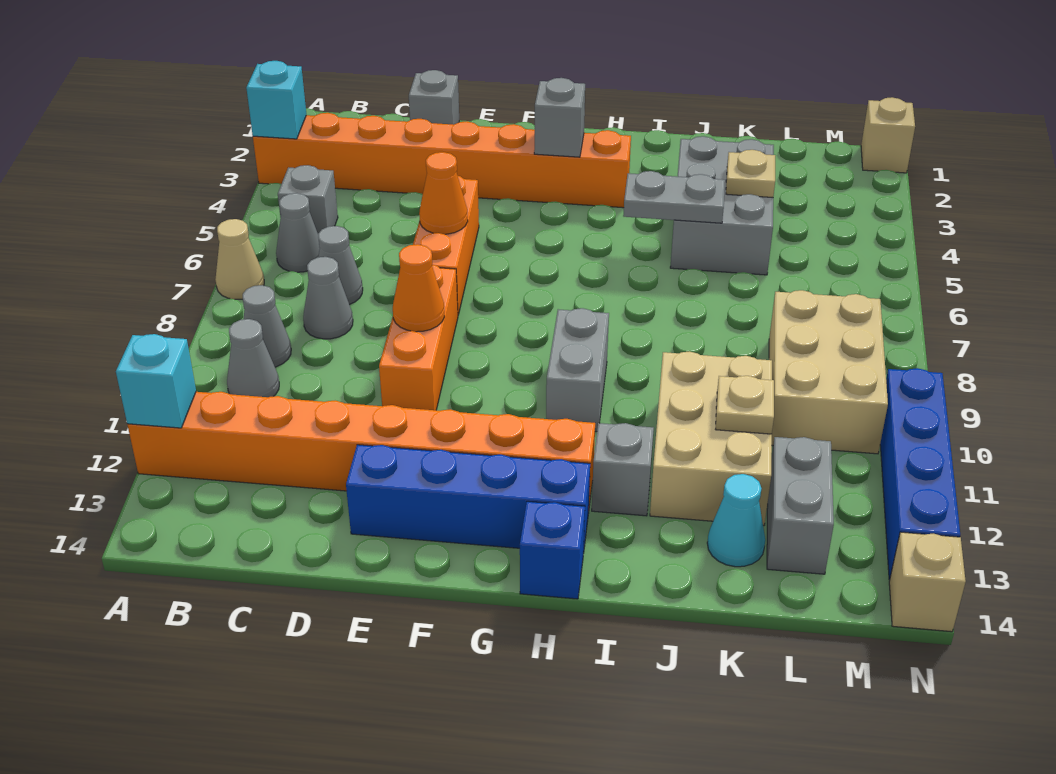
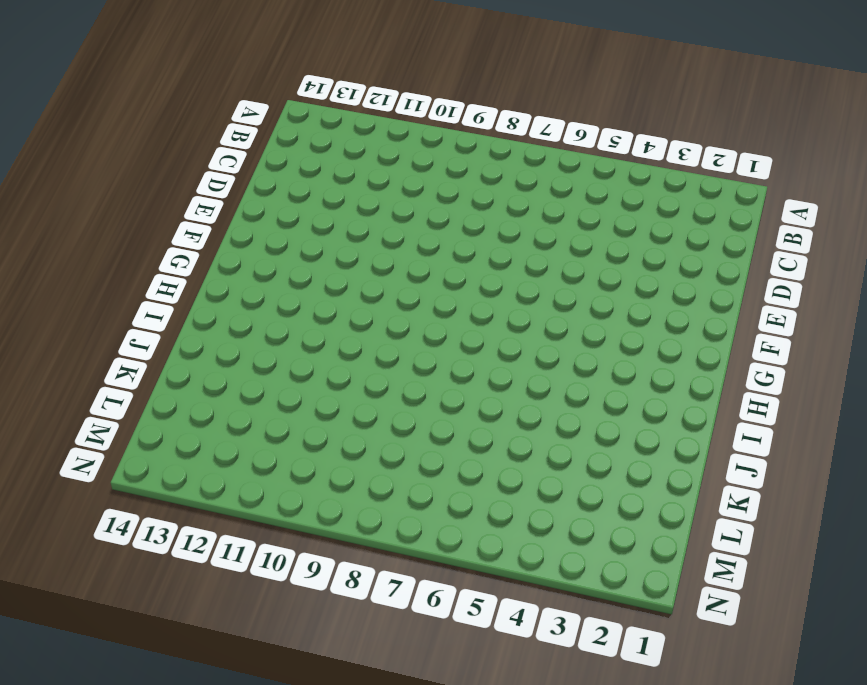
none -> orange brick A3:H3 level 1
none -> tan cone A7 level 1
none -> orange brick A12:H12 level 1
none -> grey brick B5 level 1

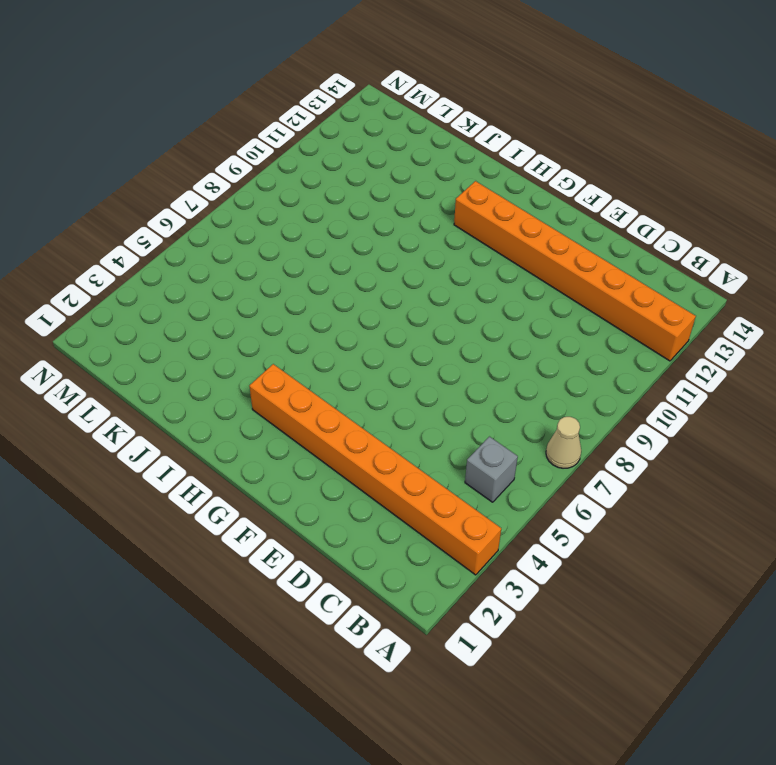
none -> grey cone B6 level 1
none -> grey cone B9 level 1
none -> grey cone B10 level 1
none -> grey cone C7 level 1

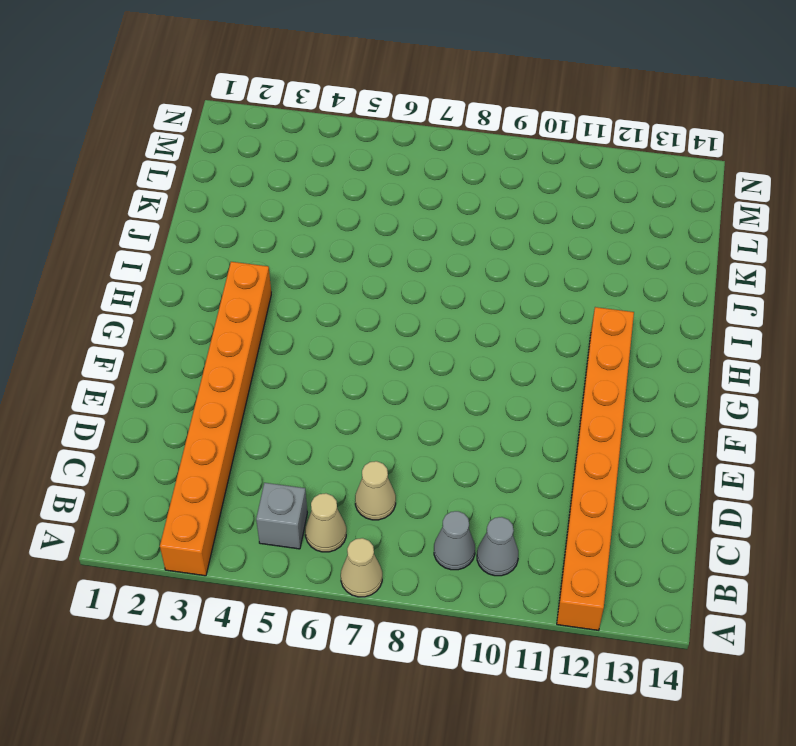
tan cone B6 level 1 -> grey cone B6 level 1
tan cone C7 level 1 -> grey cone C7 level 1
none -> grey cone C8 level 1
none -> grey brick D1 level 1
none -> orange brick E5:E7 level 1
none -> orange brick E8:E10 level 1

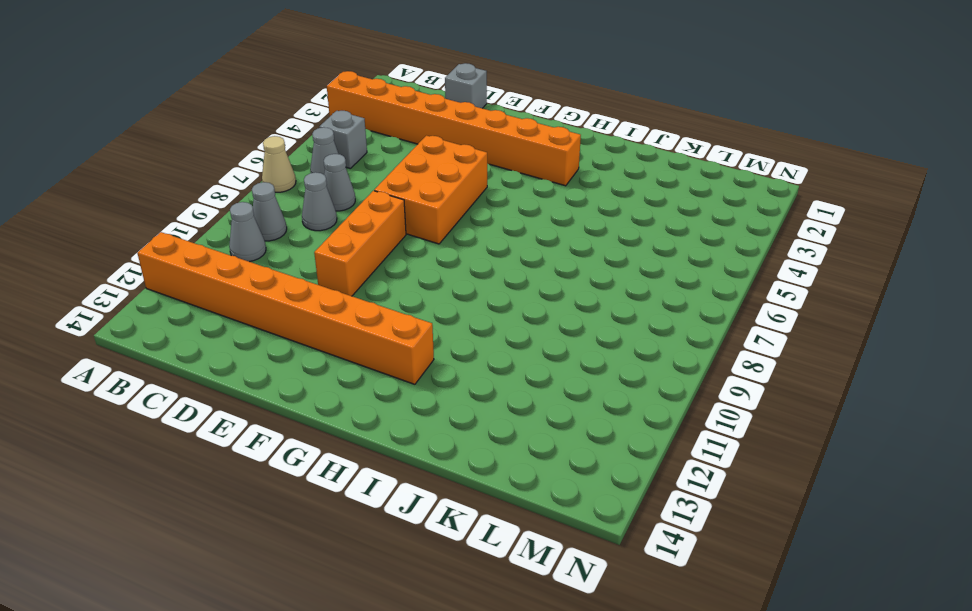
orange brick E5:F7 level 1 -> orange brick E5:E7 level 1
none -> blue brick E13:H13 level 1
none -> grey brick H9:H10 level 1
none -> blue brick H14 level 1
none -> grey brick I12 level 1

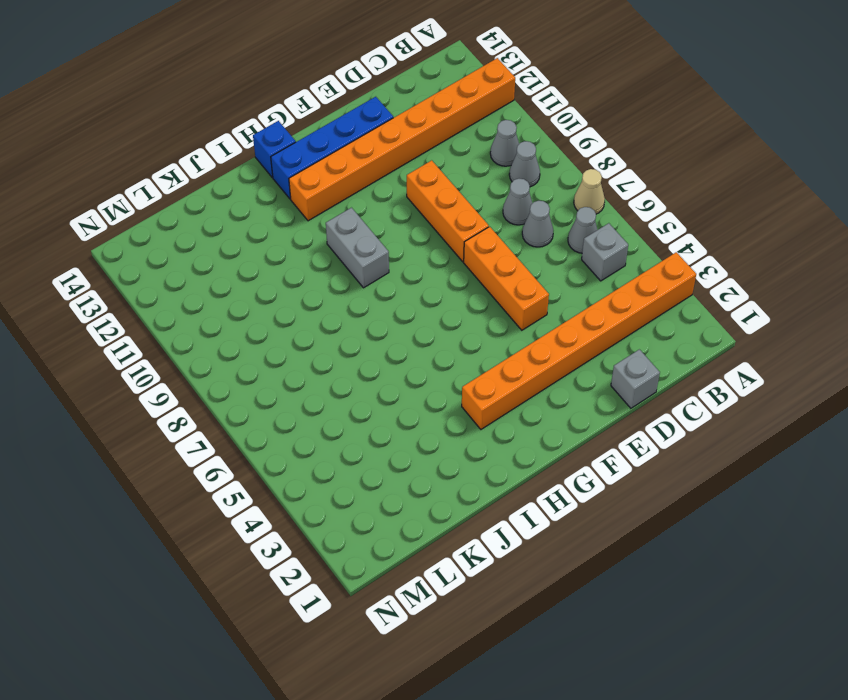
none -> grey brick I12 level 1
none -> grey brick J3:K5 level 1
none -> tan brick J10:K12 level 1
none -> cyan cone K13 level 1

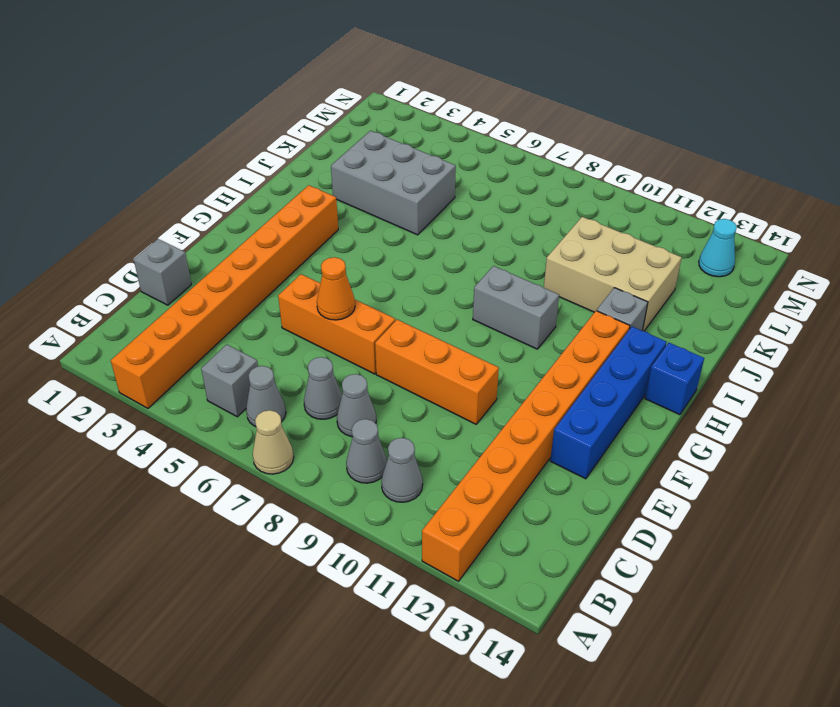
cyan cone M13 level 1 -> cyan cone K13 level 1
none -> tan brick L8:M10 level 1
none -> grey brick L12:L13 level 1
none -> tan brick N1 level 1
none -> blue brick N10:N13 level 1

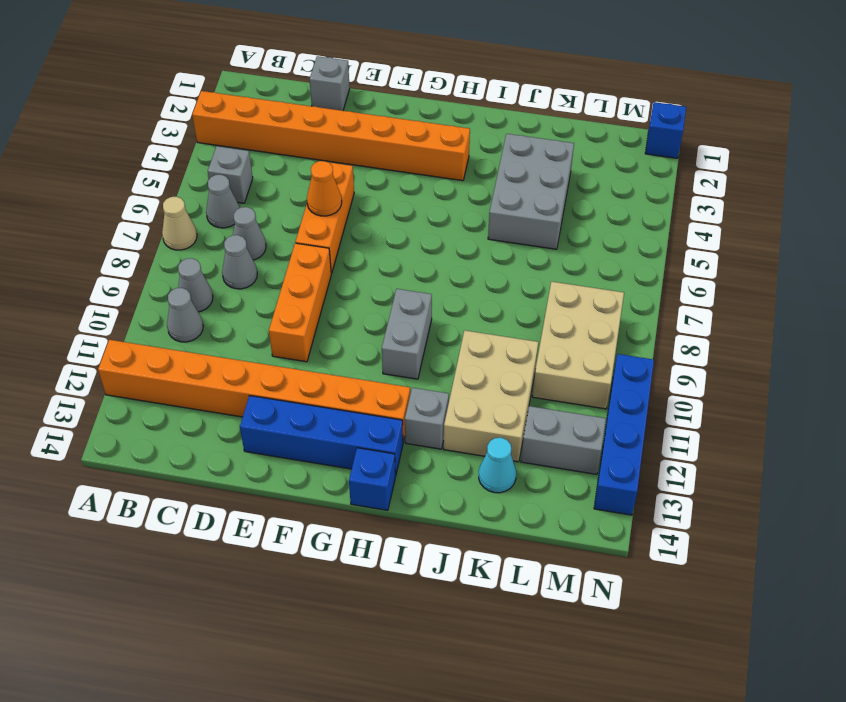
grey brick L12:M12 level 1 -> grey brick L12:L13 level 1
blue brick N1 level 1 -> tan brick N1 level 1
none -> tan brick N14 level 1
none -> cyan brick A3 level 2
none -> cyan brick A12 level 2
none -> orange cone E9 level 2

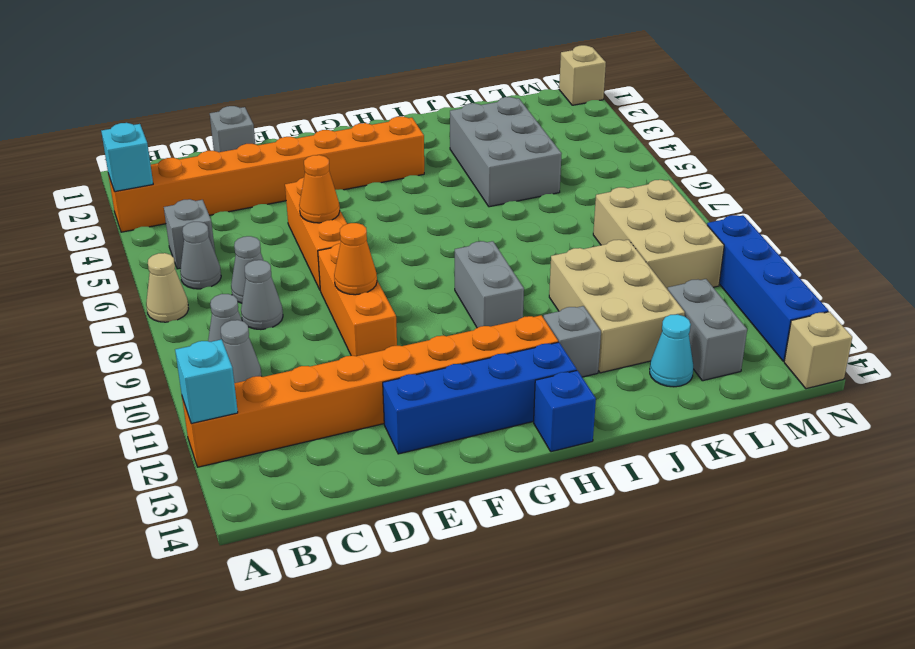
none -> grey brick G3 level 2
none -> grey plate I5:J5 level 2
none -> tan plate K4 level 2
none -> tan plate K11 level 2

